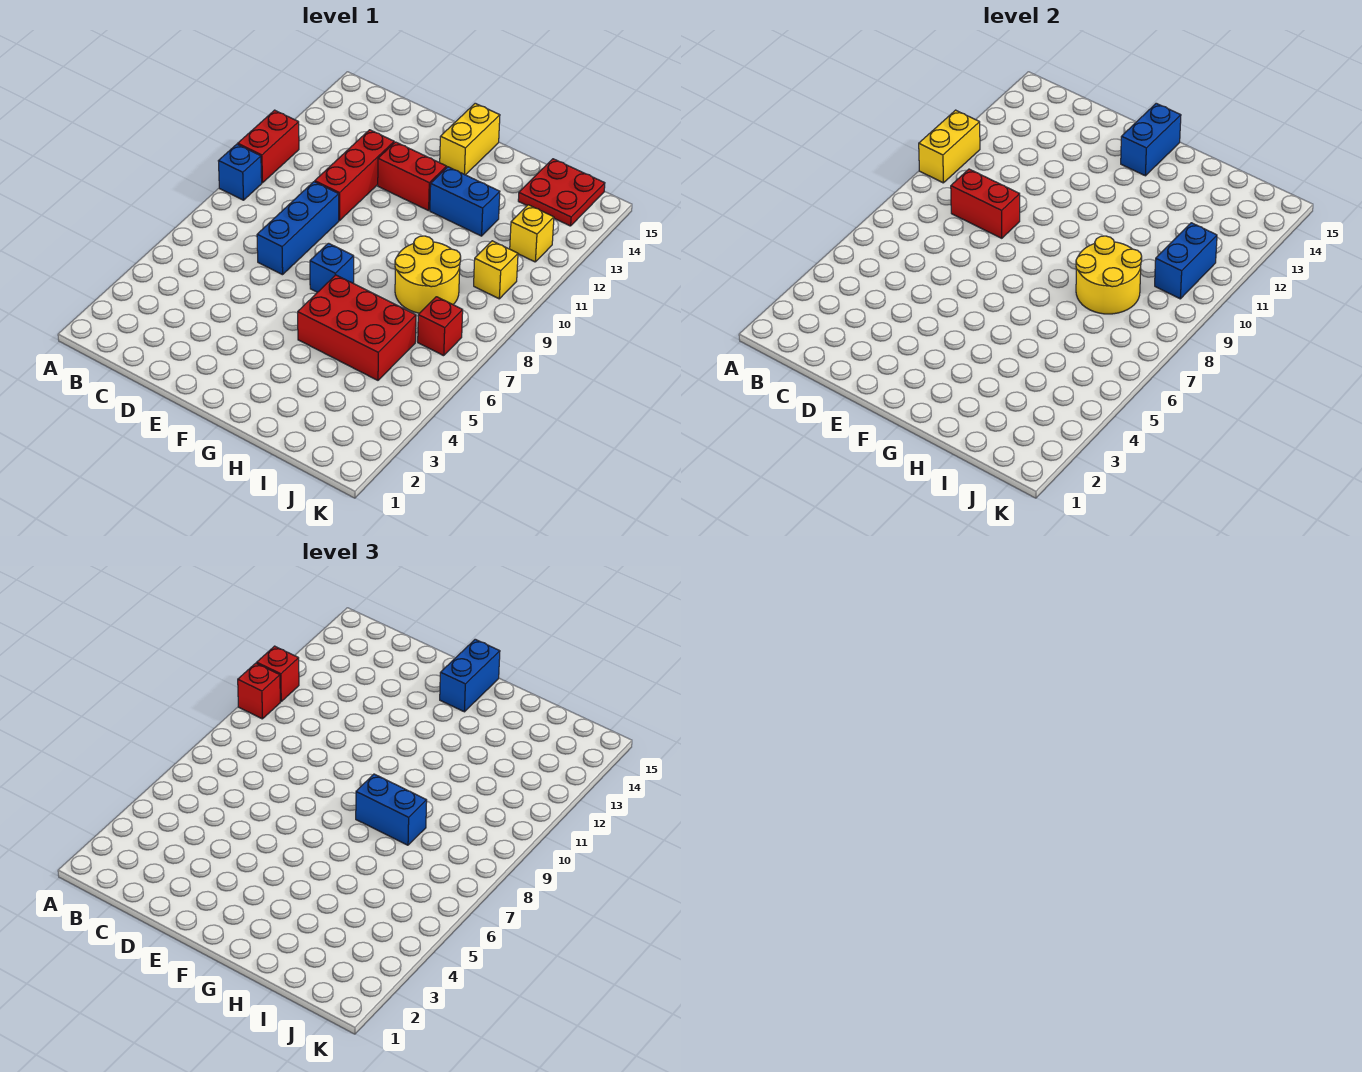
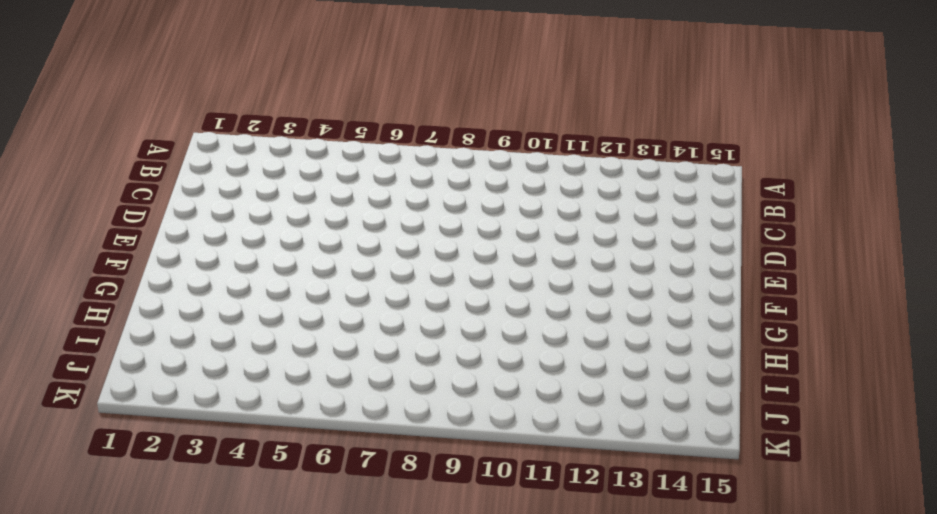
none -> blue brick A9 level 1
none -> red brick A10:A11 level 1
none -> blue brick D7:D9 level 1

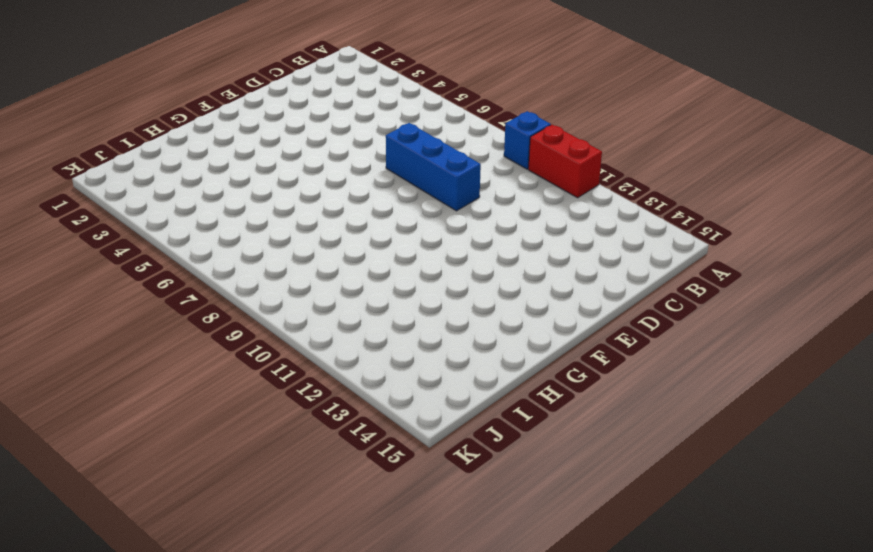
none -> red brick D10:D12 level 1
none -> red brick E12:F12 level 1
none -> blue brick F7 level 1

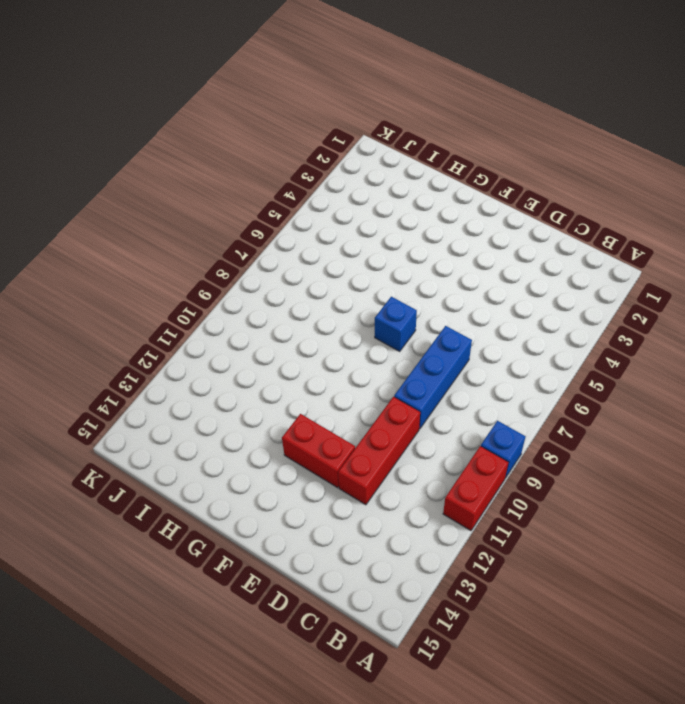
none -> yellow brick F14:F15 level 1
none -> red brick G5:I6 level 1
none -> blue brick G12:H12 level 1

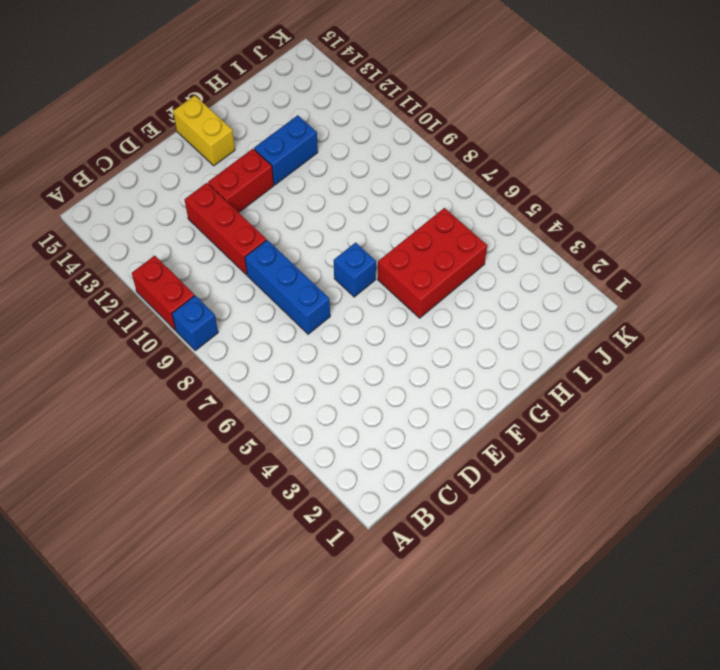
none -> yellow round brick H8:I9 level 1
none -> red plate I14:J15 level 1
none -> red brick J7 level 1

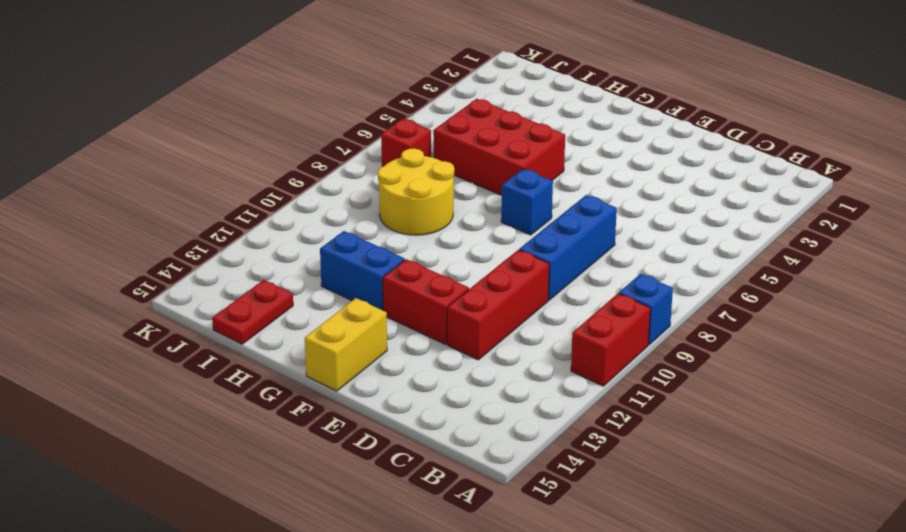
red plate I14:I15 level 1 -> red plate I14:J15 level 1
none -> yellow brick J10 level 1
none -> yellow brick J12 level 1
none -> yellow brick A10:A11 level 2

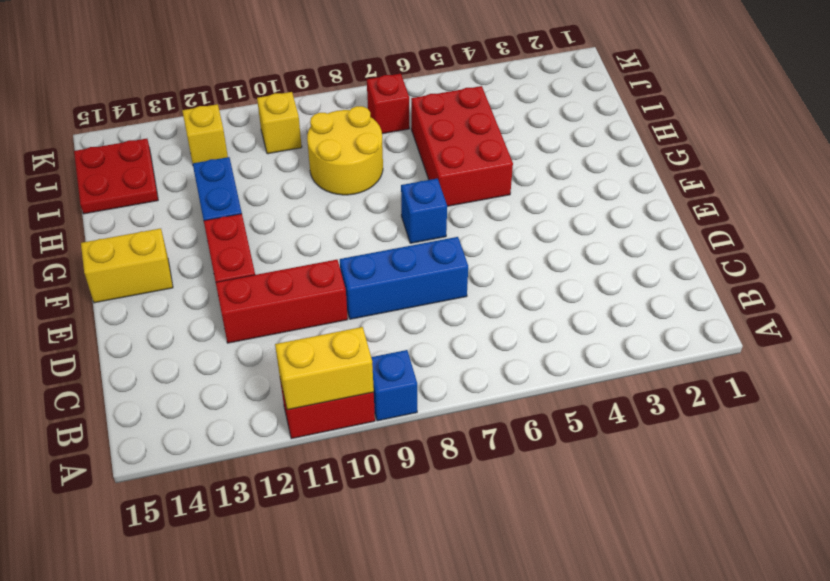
none -> red brick C9:D9 level 2
none -> blue brick F14:F15 level 2
none -> yellow round brick H8:I9 level 2

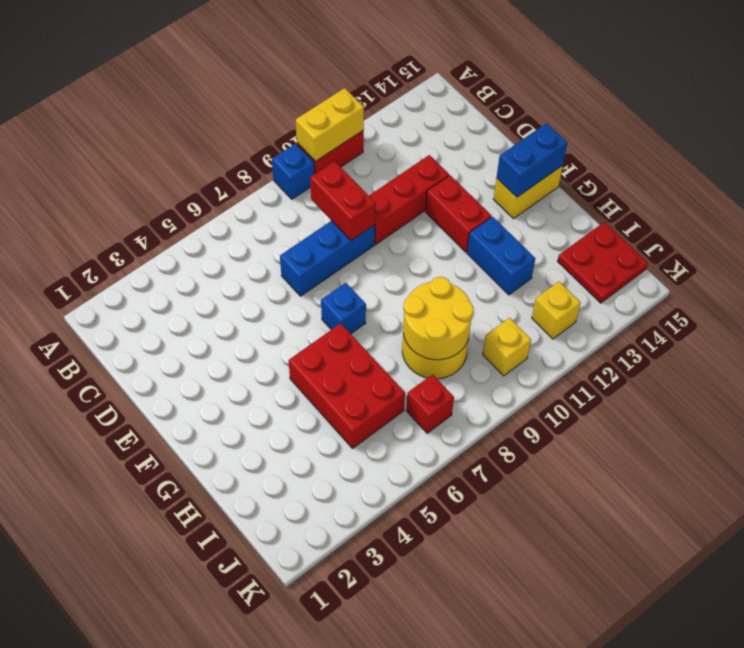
none -> blue brick J10:J11 level 2
none -> red brick A10 level 3
none -> red brick A11 level 3

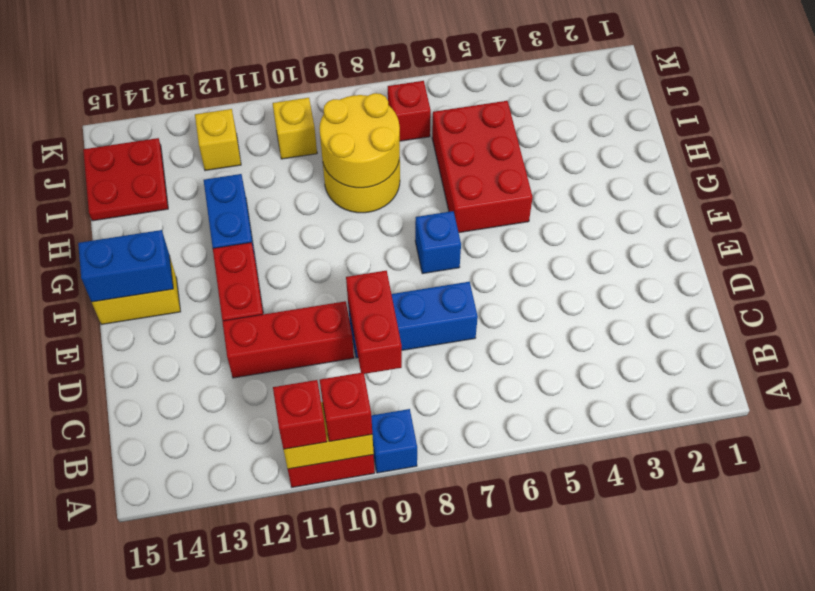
none -> blue brick J10:J11 level 2
none -> blue brick F14:F15 level 3
none -> blue brick G8:H8 level 3

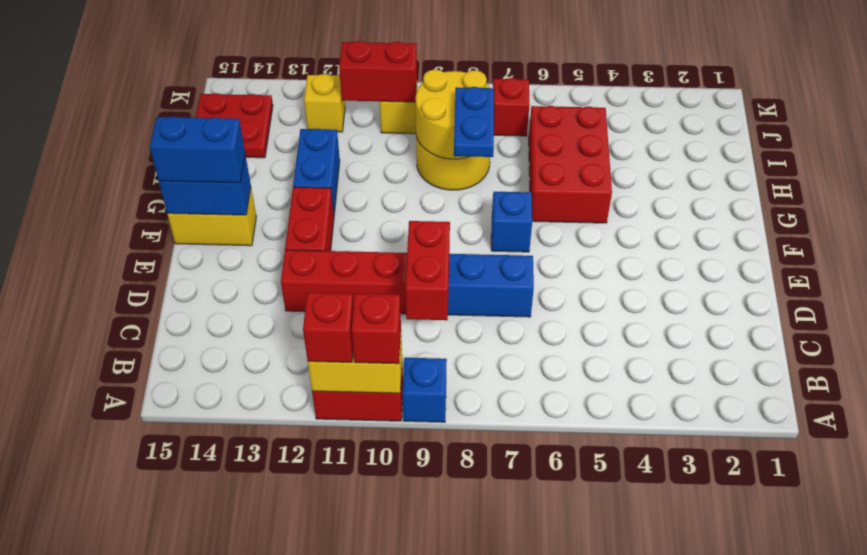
blue plate G8:H8 level 3 -> blue brick G8:H8 level 3
red brick J10:J11 level 2 -> blue brick J10:J11 level 2

